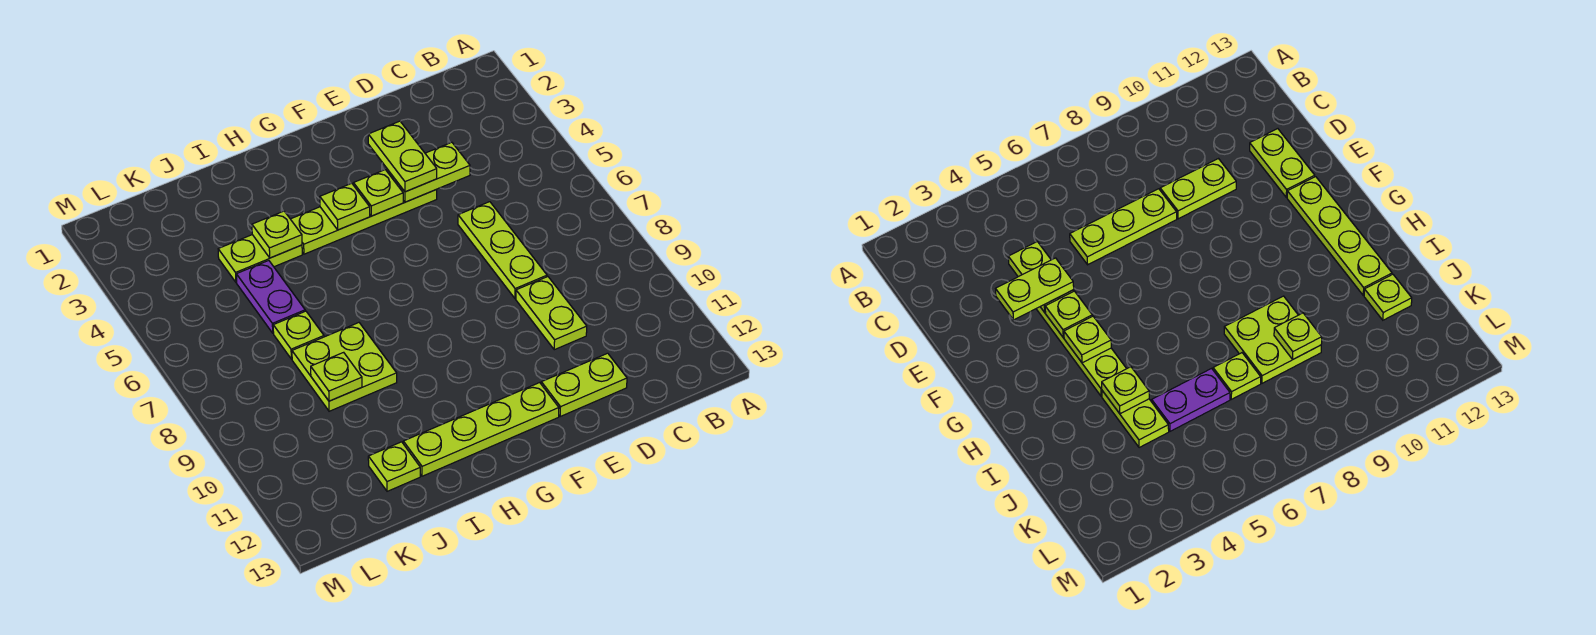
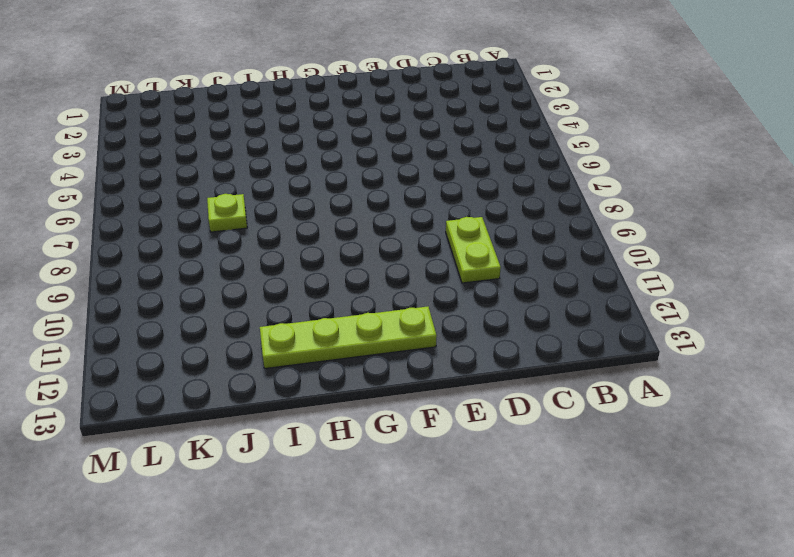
none -> lime plate D6:D8 level 1
none -> lime plate D12:E12 level 1
none -> lime plate E4:H4 level 1

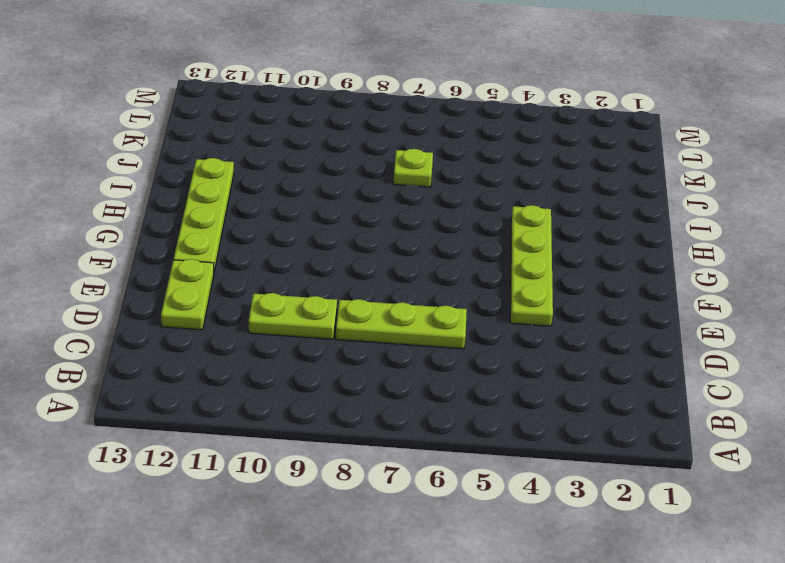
none -> lime plate I4:J4 level 1
none -> lime plate I8:J9 level 1
none -> purple plate J5:J6 level 1

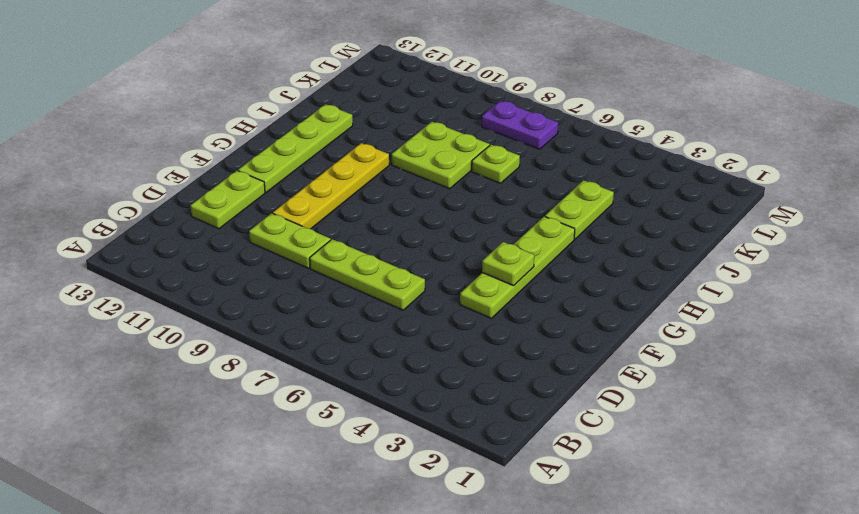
yellow plate E10:H10 level 1 -> none
purple plate L7:L8 level 1 -> purple plate J5:J6 level 1
none -> lime plate J12 level 1
none -> lime plate D4:E4 level 2
none -> lime plate G4 level 2

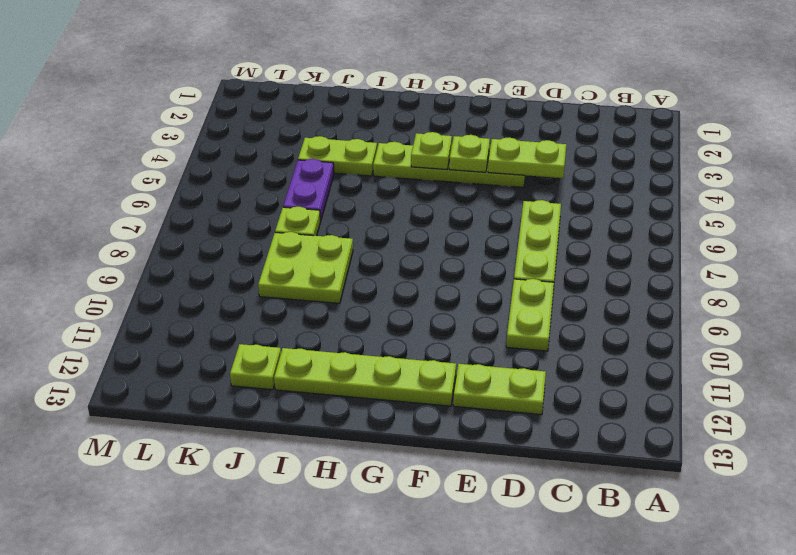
none -> lime plate I4 level 2
none -> lime plate J9 level 2
none -> lime plate E3:E4 level 3

